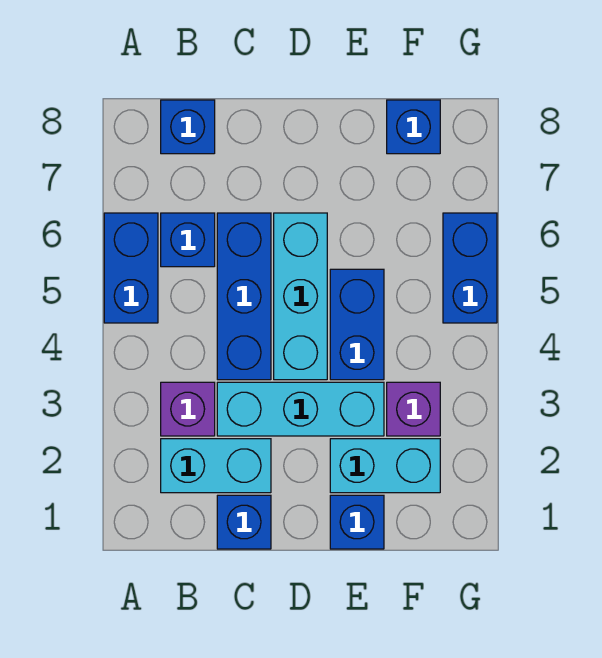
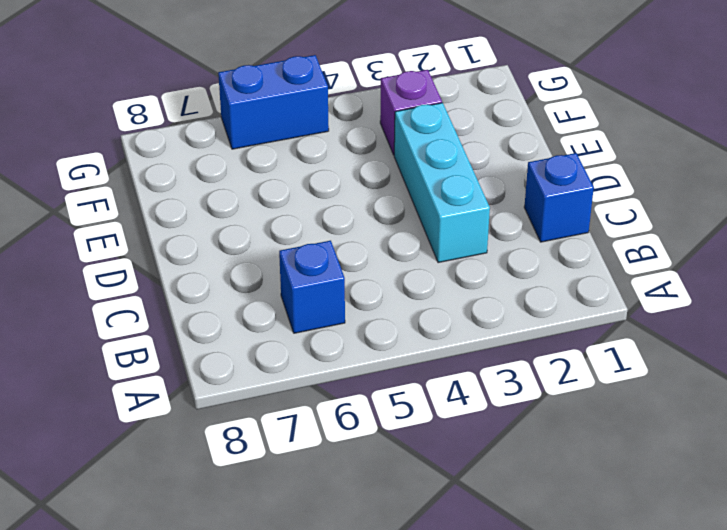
none -> blue brick A5:A6 level 1
none -> cyan brick B2:C2 level 1
none -> purple brick B3 level 1

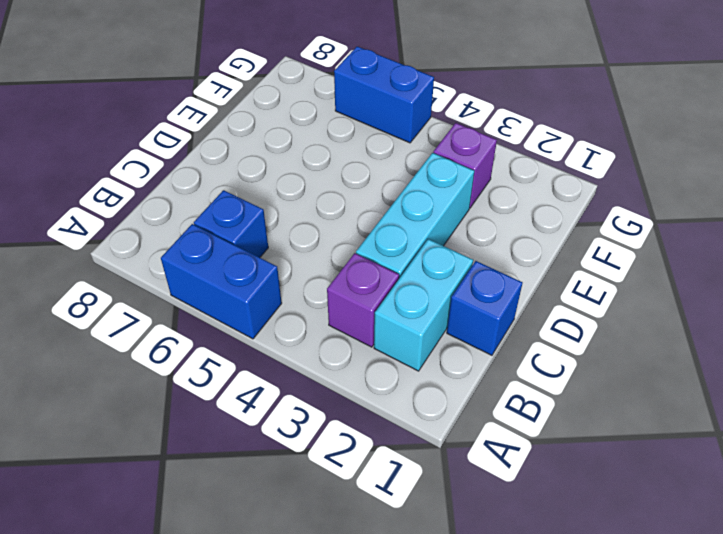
none -> blue brick B8 level 1
none -> blue brick C4:C6 level 1
none -> cyan brick D4:D6 level 1

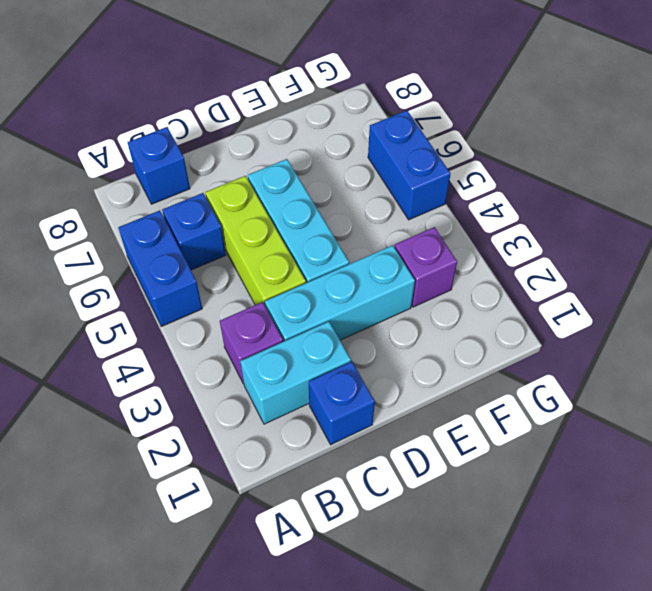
lime brick C4:C6 level 1 -> blue brick C4:C6 level 1
none -> blue brick E1 level 1
none -> cyan brick E2:F2 level 1
none -> blue brick E4:E5 level 1

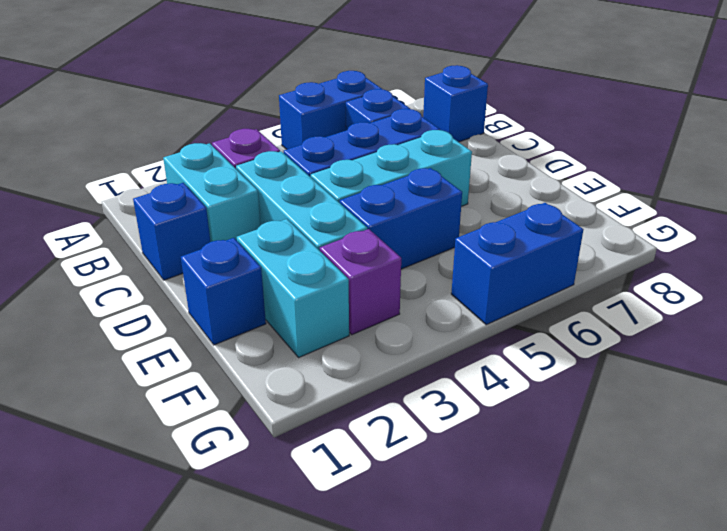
none -> blue brick F8 level 1

